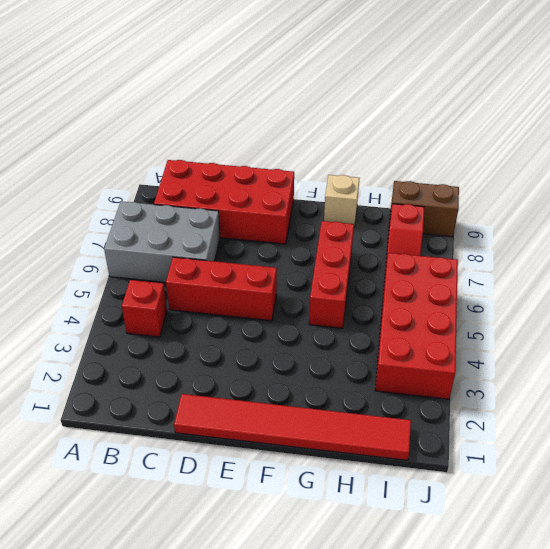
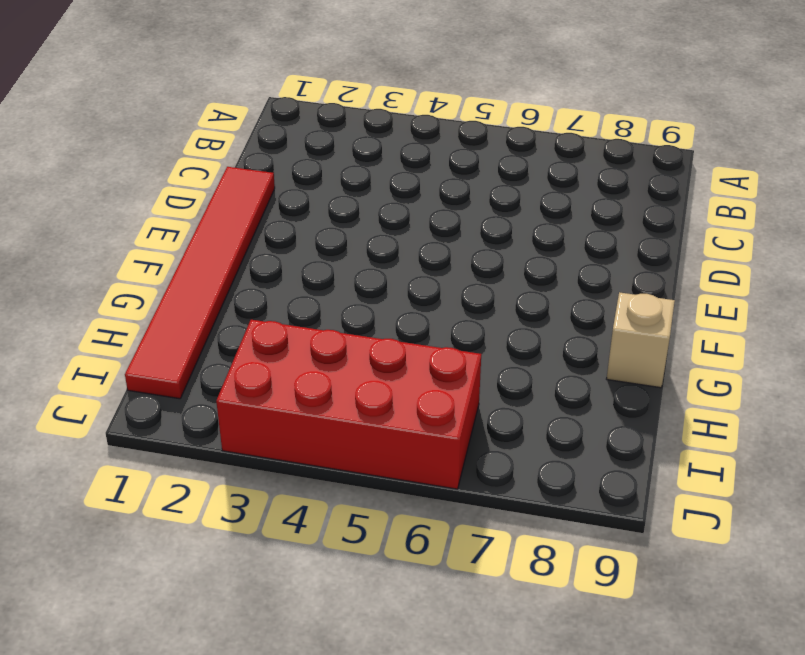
none -> grey brick A6:C7 level 1
none -> red brick B4 level 1

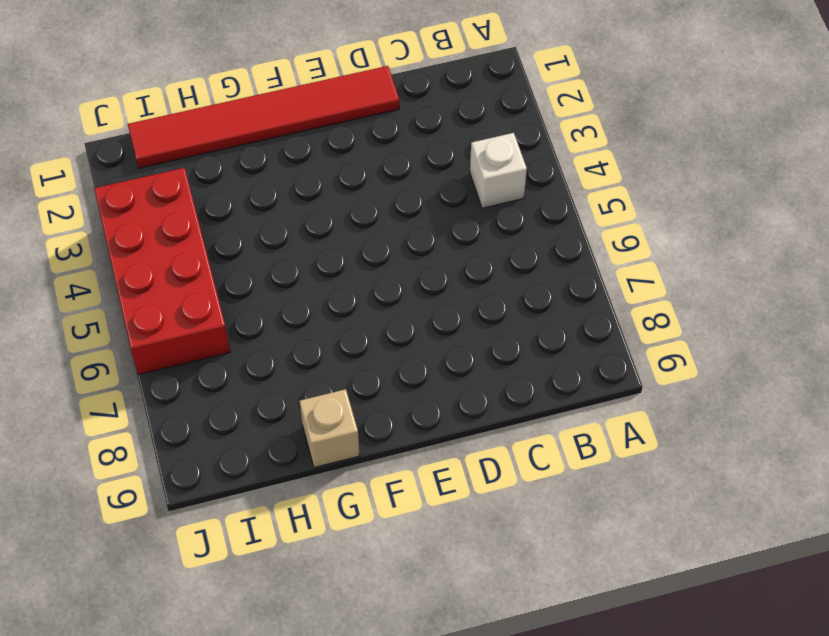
white brick B4 level 1 -> red brick B4 level 1
none -> grey brick A6:C7 level 1
none -> red brick B8:E9 level 1

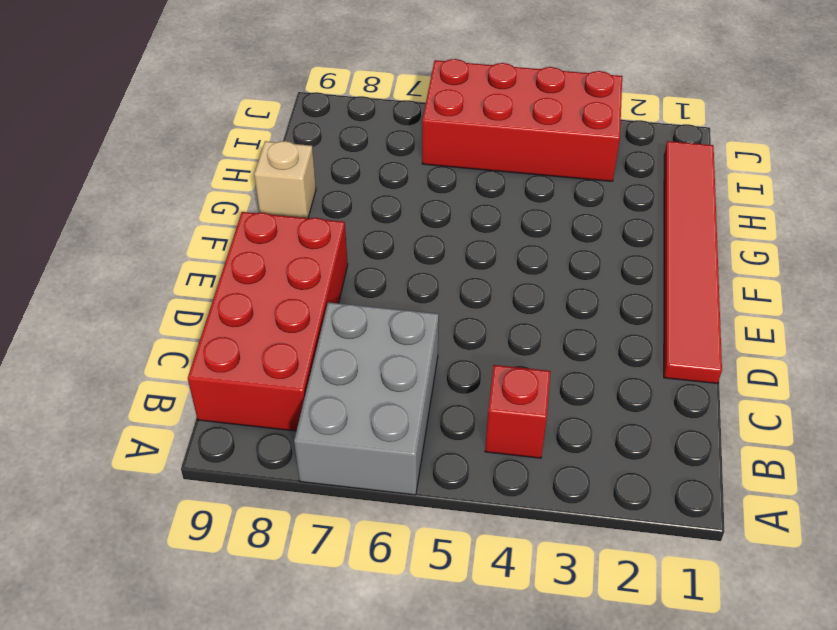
none -> red brick C5:E5 level 1
none -> red brick G5:G7 level 1

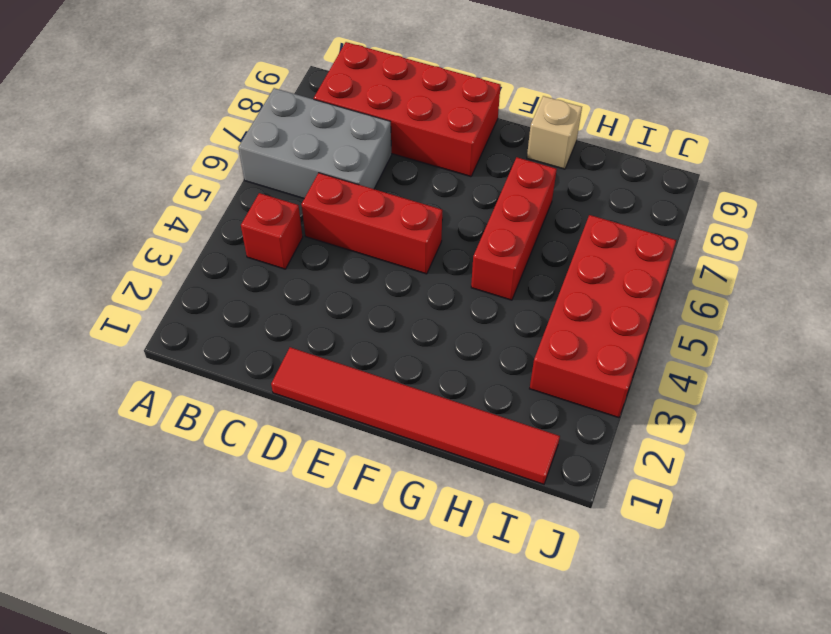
none -> red slope I7:I8 level 1 top 8
none -> brown brick I9:J9 level 1

